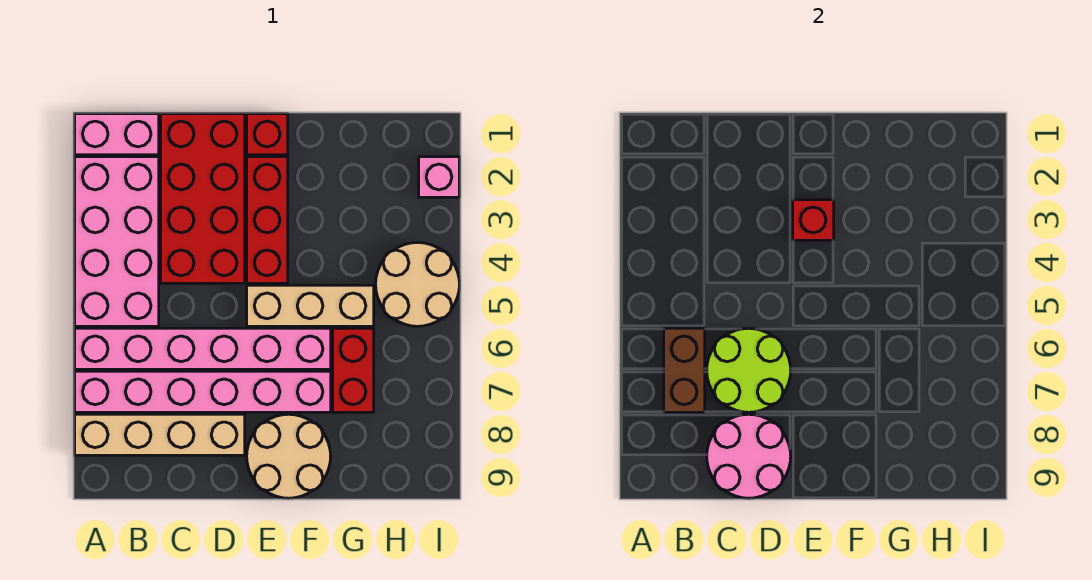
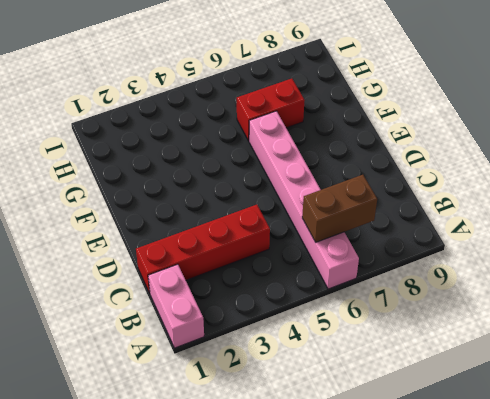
red brick C1:C4 level 1 -> red brick C1:D4 level 1
none -> pink brick A2:B5 level 1
none -> pink brick A7:F7 level 1
none -> tan brick A8:D8 level 1

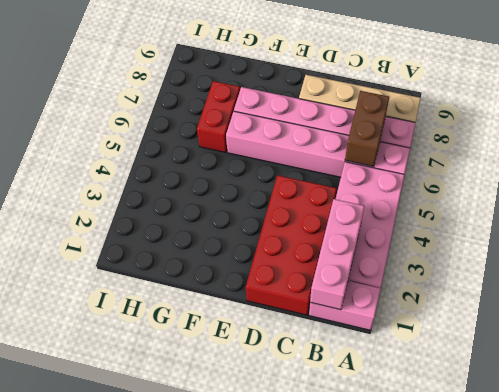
pink brick B1:B3 level 2 -> none
none -> red brick E1 level 1
none -> red brick E2:E4 level 1
none -> tan brick E5:G5 level 1

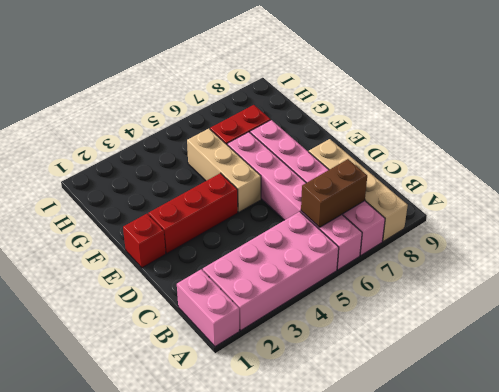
none -> red brick C1:D4 level 1
none -> tan round brick E8:F9 level 1
none -> tan round brick H4:I5 level 1

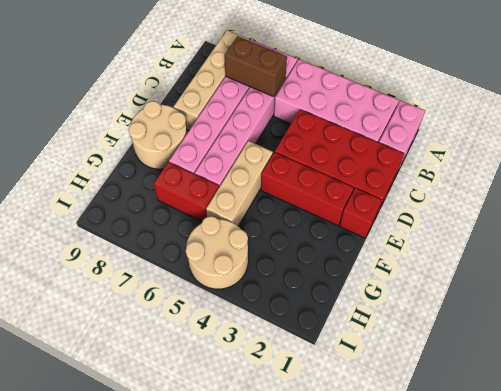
none -> pink brick I2 level 1
none -> lime round brick C6:D7 level 2
none -> pink round brick C8:D9 level 2

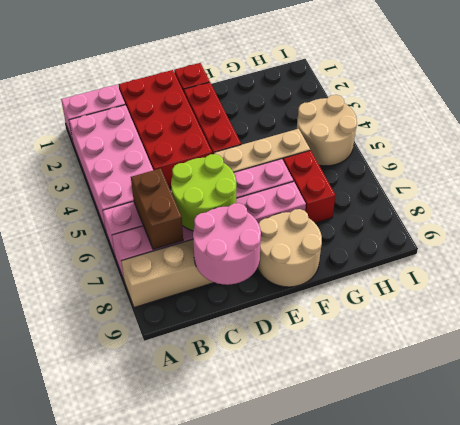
none -> pink brick I2 level 1
none -> red brick E3 level 2

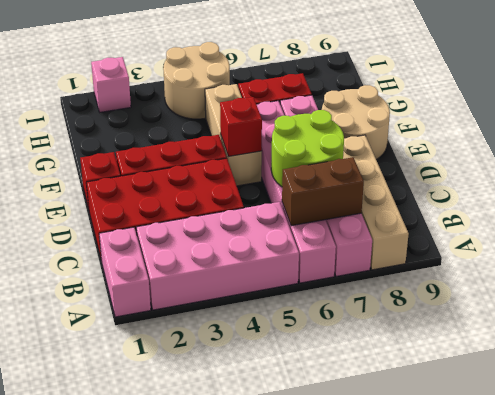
red brick E5 level 2 -> red brick E3 level 2
none -> pink round brick C8:D9 level 2

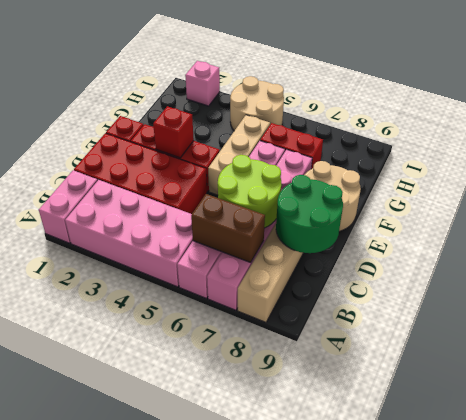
green round brick C8:D9 level 2 -> pink round brick C8:D9 level 2

